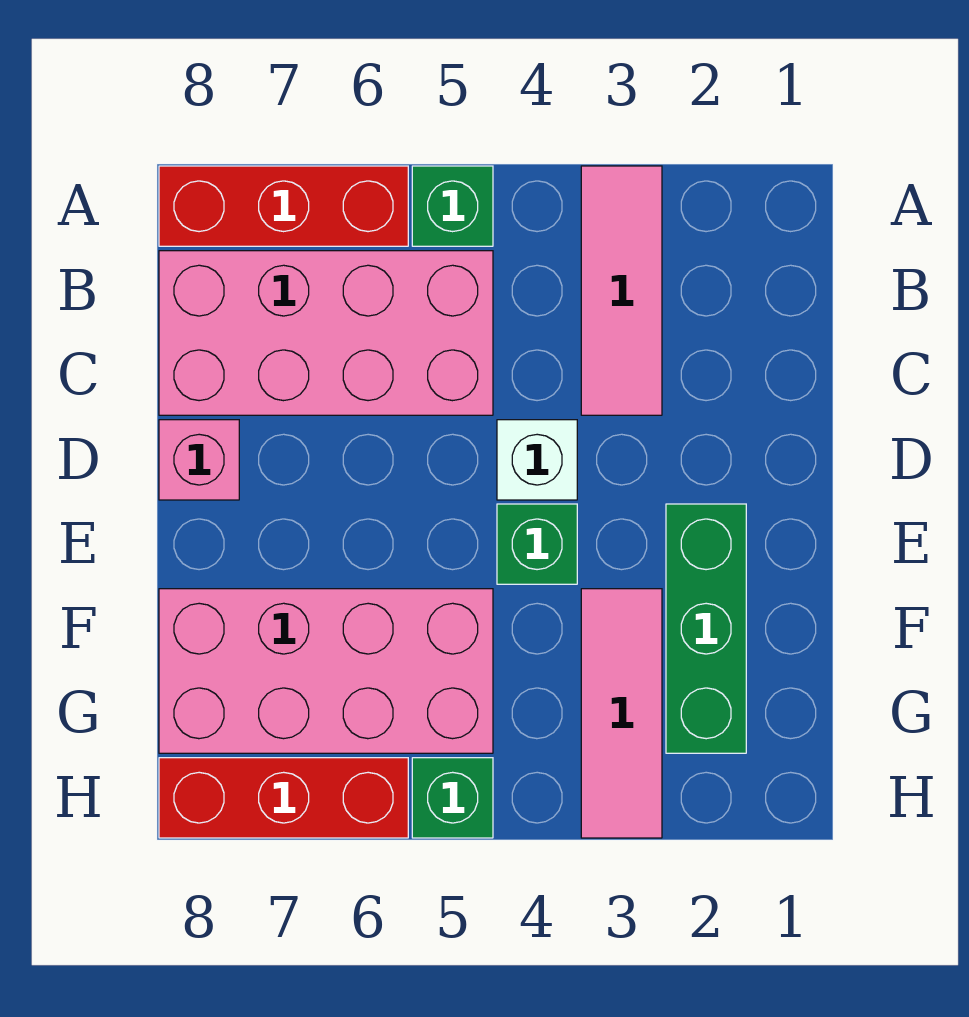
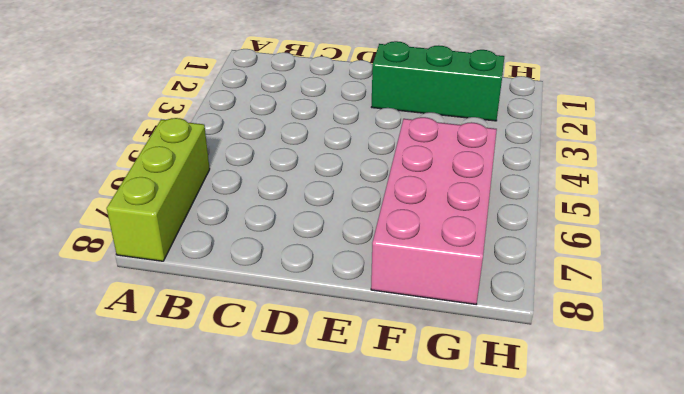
lime brick A6:A8 level 1 -> red brick A6:A8 level 1
none -> pink tile A3:C3 level 1
none -> green brick A5 level 1
none -> pink brick B5:C8 level 1

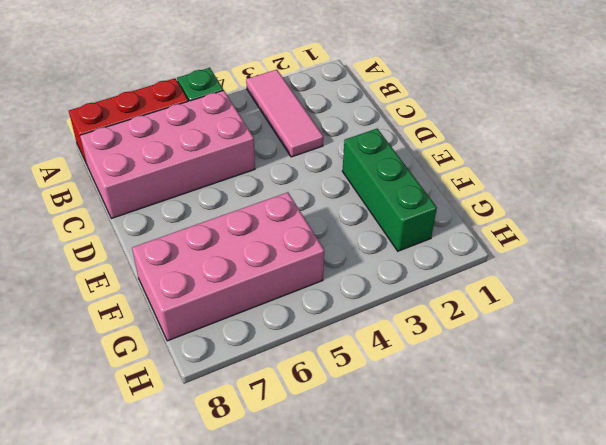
none -> white brick D4 level 1
none -> pink brick D8 level 1
none -> green brick E4 level 1

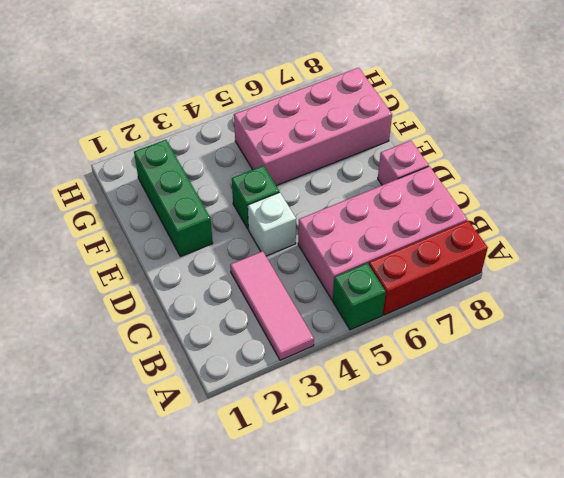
none -> pink tile F3:H3 level 1
none -> green brick H5 level 1
none -> red brick H6:H8 level 1

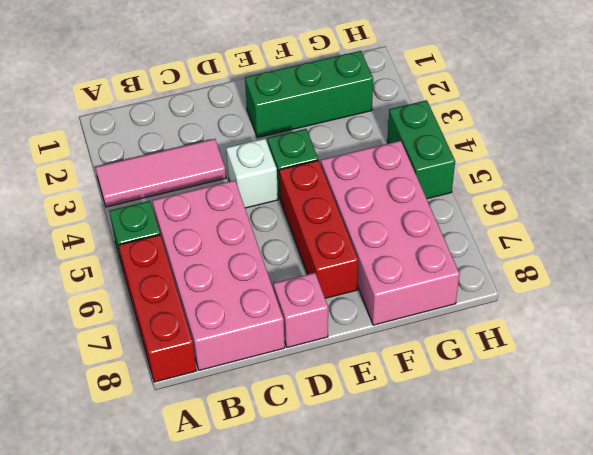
red brick E5:E7 level 1 -> red brick H6:H8 level 1
green brick H4:H5 level 1 -> green brick H5 level 1
none -> pink tile F3:H3 level 1

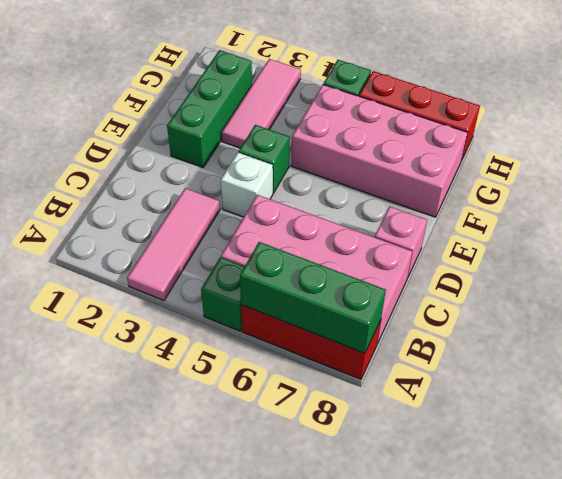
green brick A6:A8 level 2 -> none

